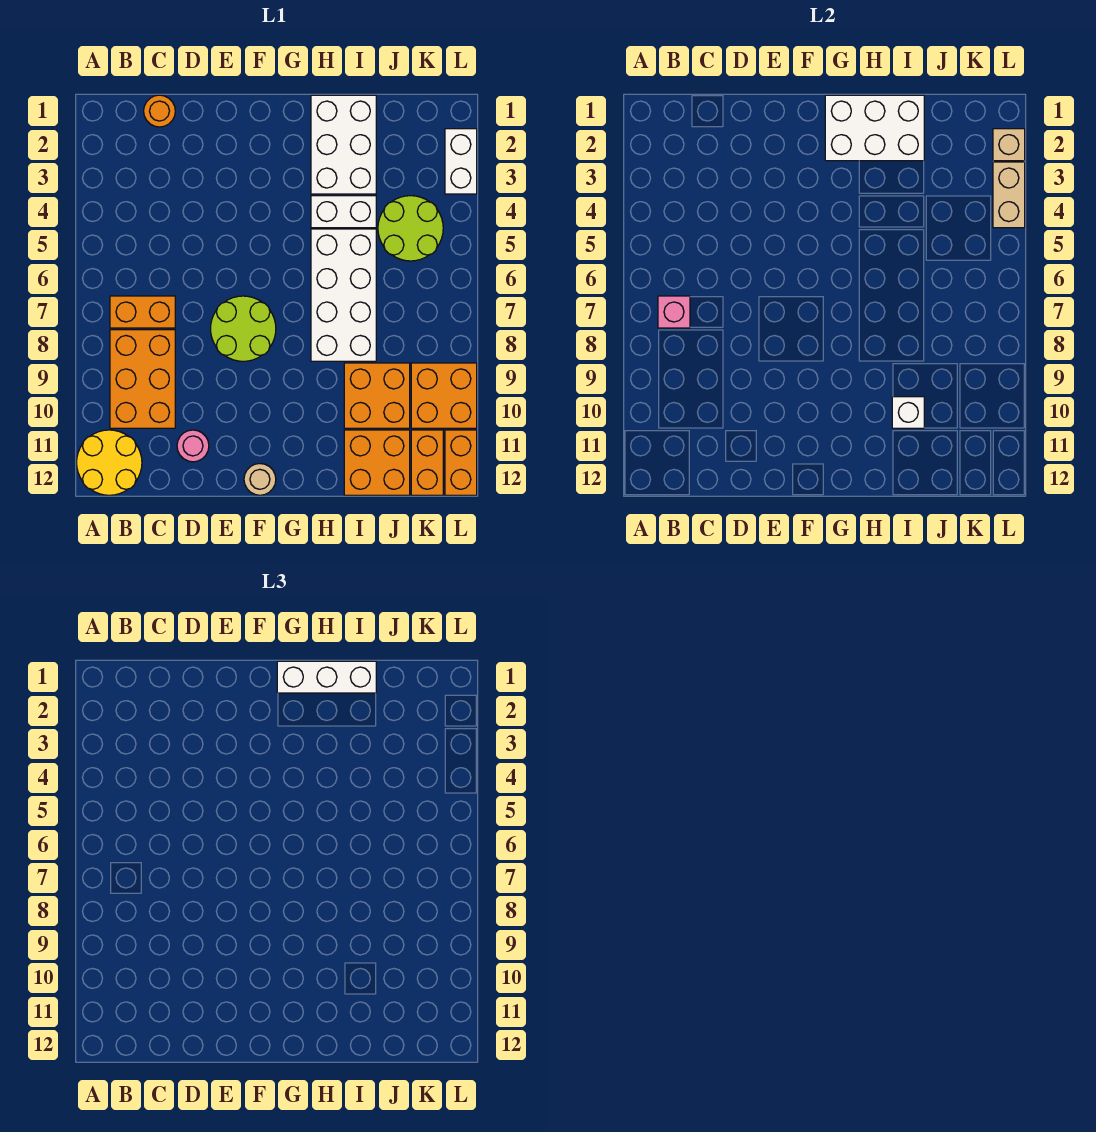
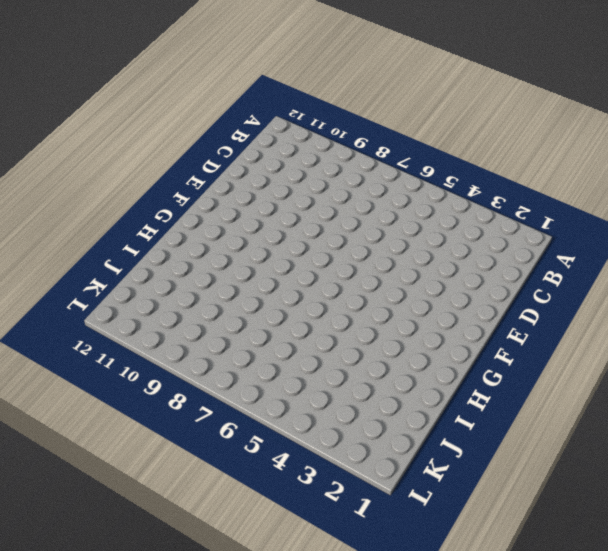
none -> yellow round brick A11:B12 level 1
none -> orange brick B7:C7 level 1
none -> orange brick B8:C10 level 1

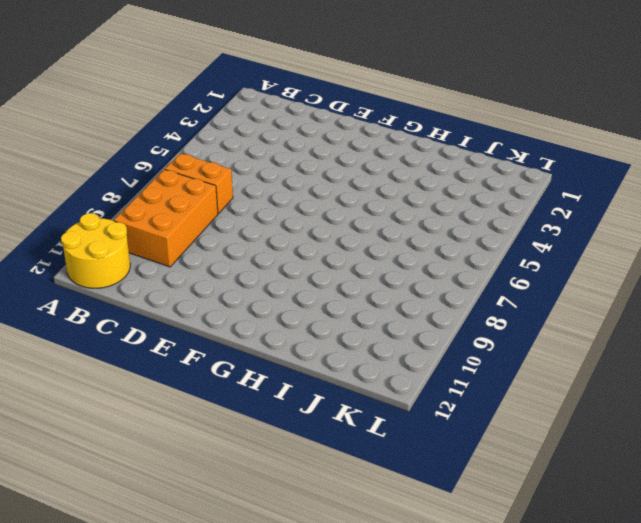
none -> orange round brick C1 level 1
none -> pink round brick D11 level 1
none -> lime round brick E7:F8 level 1

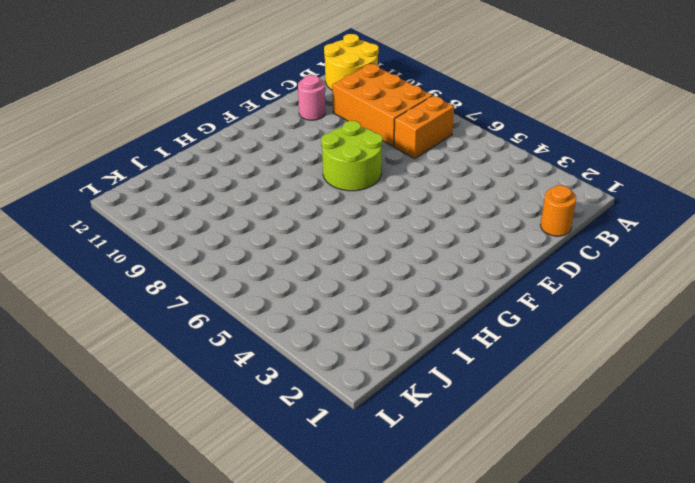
none -> tan round brick F12 level 1
none -> white brick H1:I3 level 1
none -> white brick H4:I4 level 1

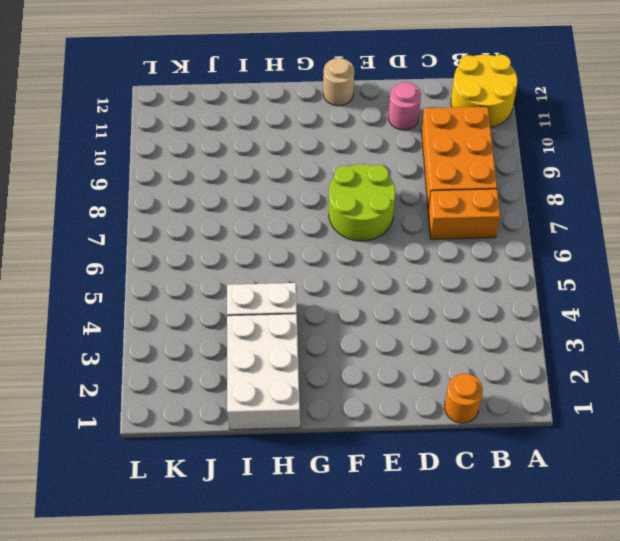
none -> white brick H5:I8 level 1
none -> orange brick I9:J10 level 1
none -> orange brick I11:J12 level 1

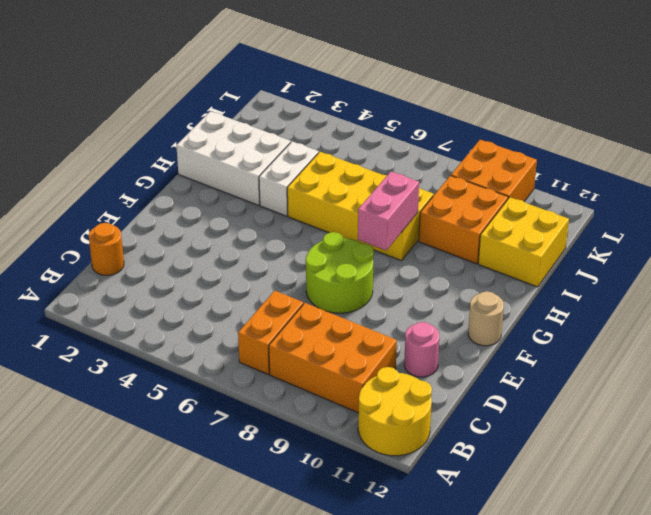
pink brick G8:H8 level 2 -> none
yellow brick H5:I8 level 1 -> white brick H5:I8 level 1
yellow brick I11:J12 level 1 -> orange brick I11:J12 level 1
none -> lime round brick J4:K5 level 1
none -> orange brick K11:K12 level 1
none -> white brick L2:L3 level 1

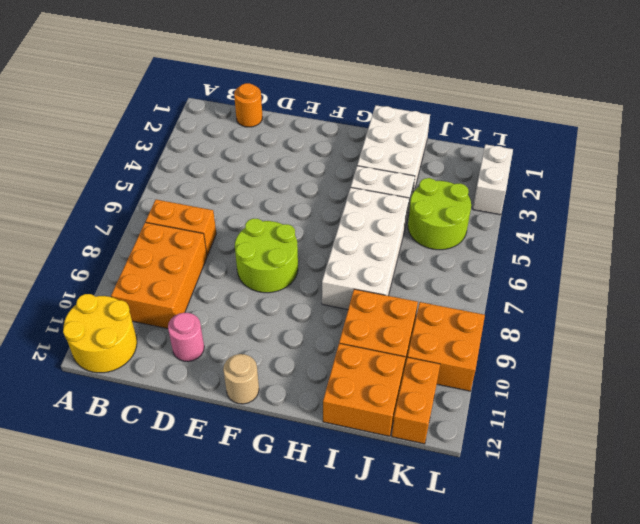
none -> orange brick L11:L12 level 1
none -> pink brick B7 level 2
none -> white brick G1:I2 level 2

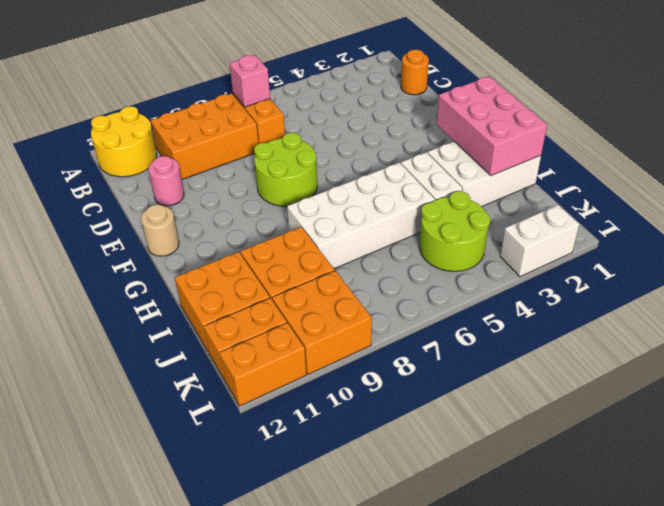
pink brick G1:I2 level 2 -> white brick G1:I2 level 2
none -> white brick I10 level 2
none -> tan brick L2 level 2
none -> tan brick L3:L4 level 2

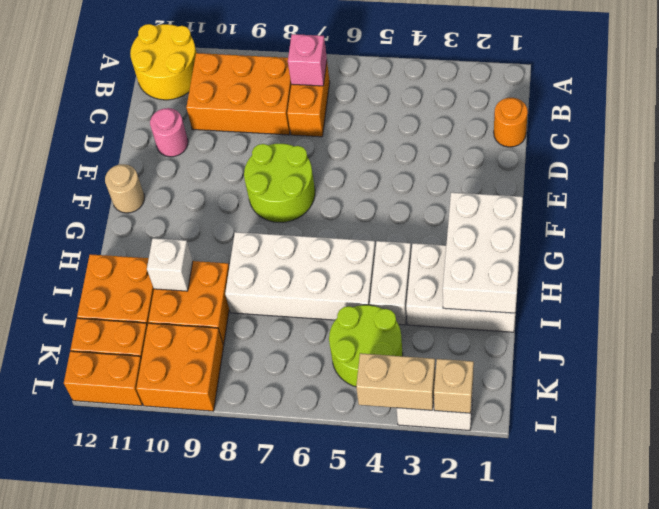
none -> white brick G1:I1 level 3

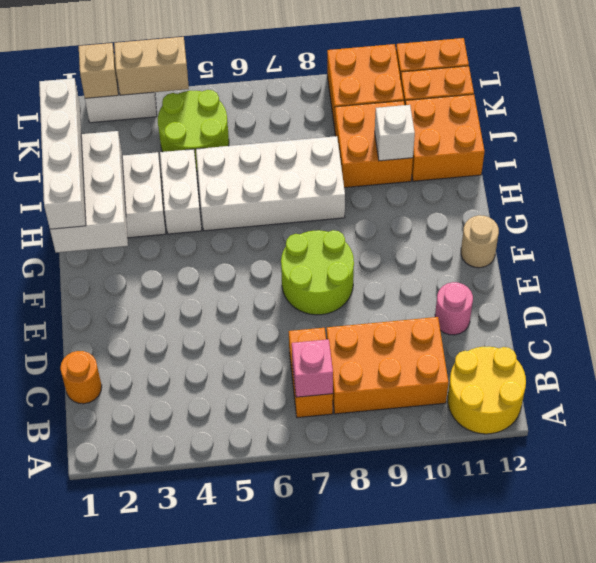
white brick G1:J1 level 3 -> white brick G1:I1 level 3

